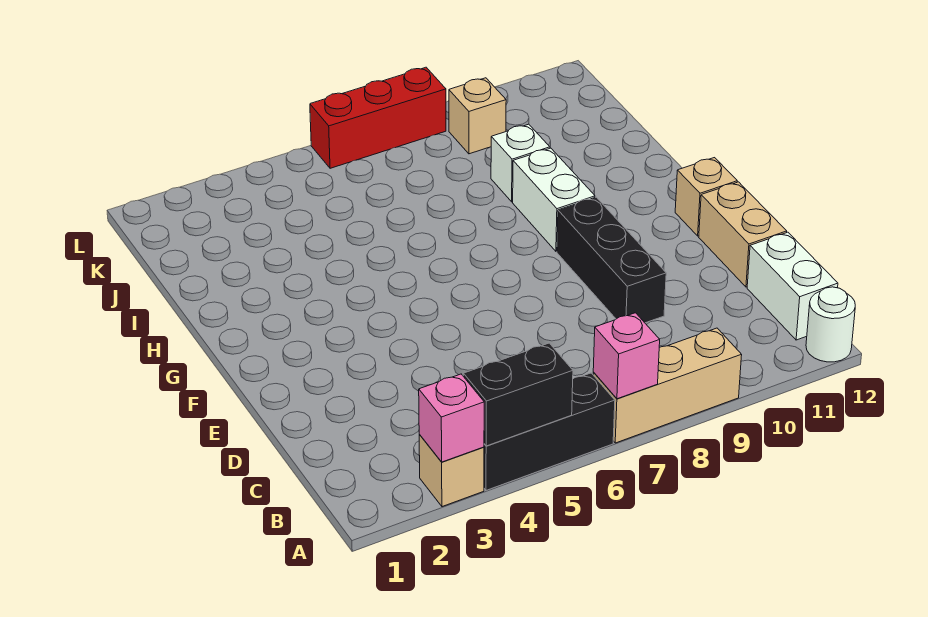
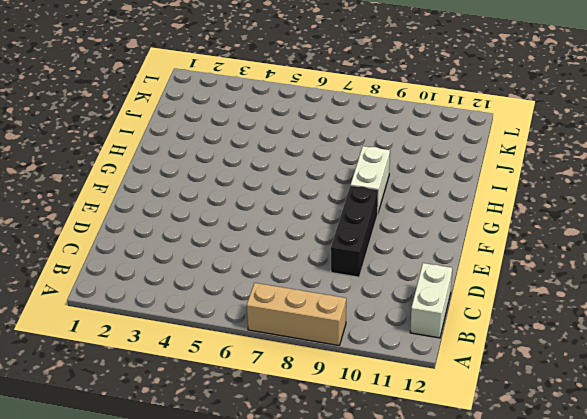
none -> tan brick A3 level 1
none -> black brick A4:A6 level 1
none -> white round brick A12 level 1

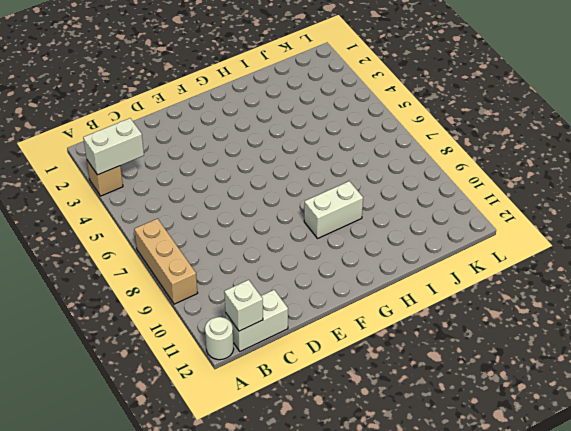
white brick A3:B3 level 2 -> pink brick A3 level 2
white brick B12 level 2 -> white brick I9 level 1
none -> black brick A4:A6 level 1
none -> black brick D9:F9 level 1
none -> tan brick D12:E12 level 1

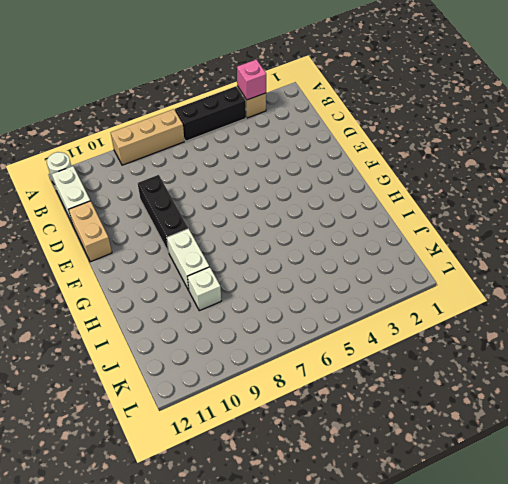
none -> tan brick F12 level 1
none -> tan brick K9 level 1
none -> red brick L6:L8 level 1

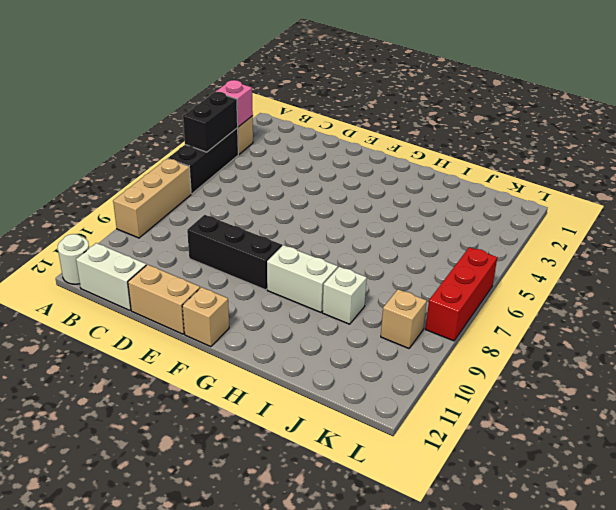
none -> pink brick A7 level 2

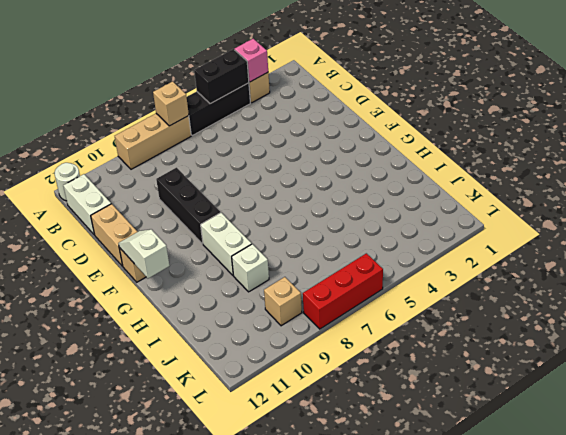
tan brick A7 level 2 -> pink brick A7 level 2
white slope F12:G12 level 2 top G -> none

